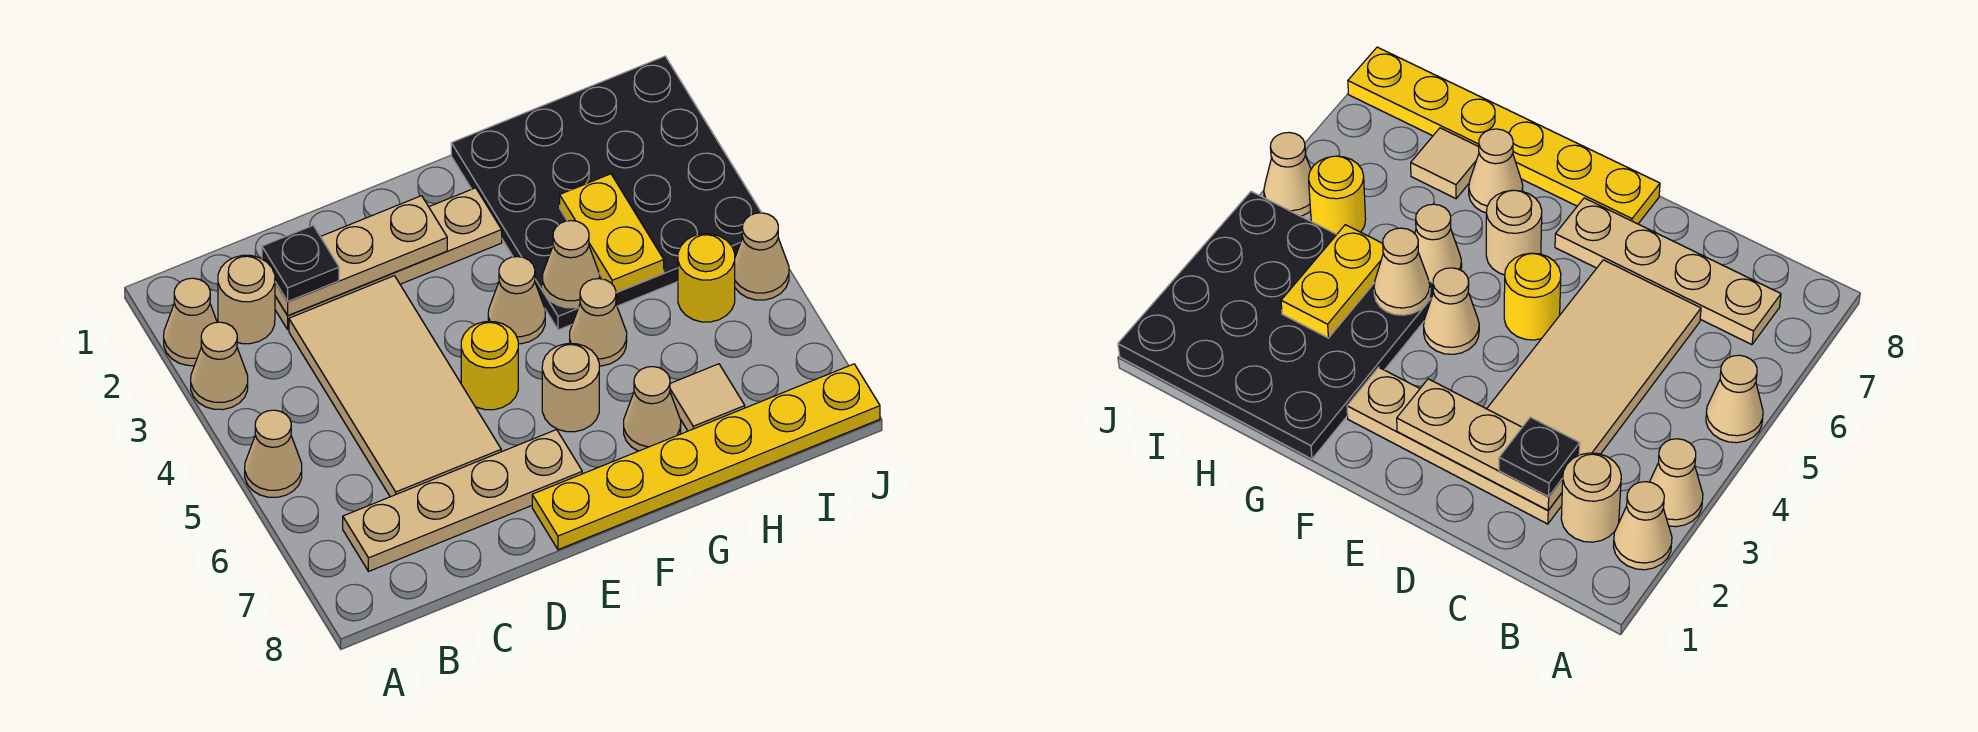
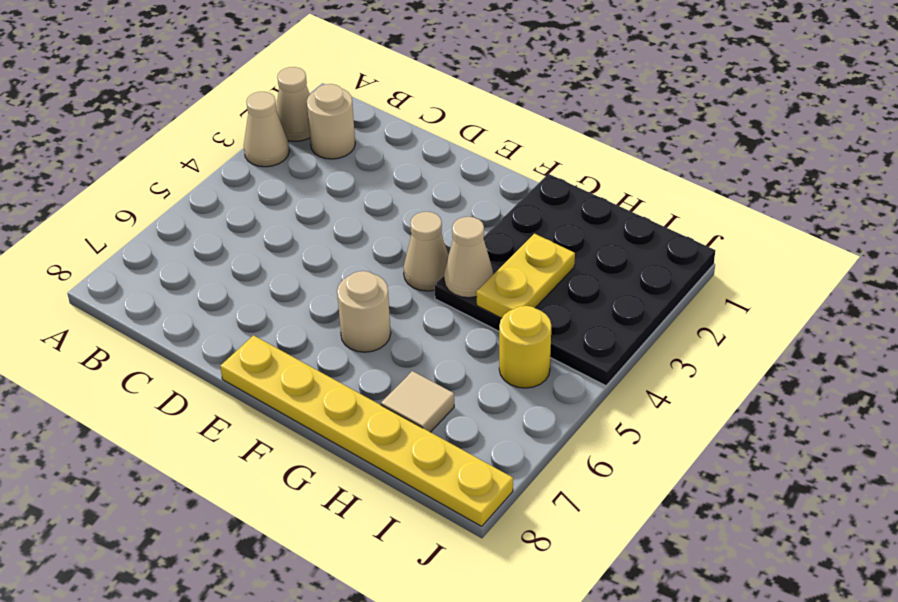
none -> tan cone A5 level 1
none -> tan plate B7:E7 level 1
none -> tan plate C2:F2 level 1

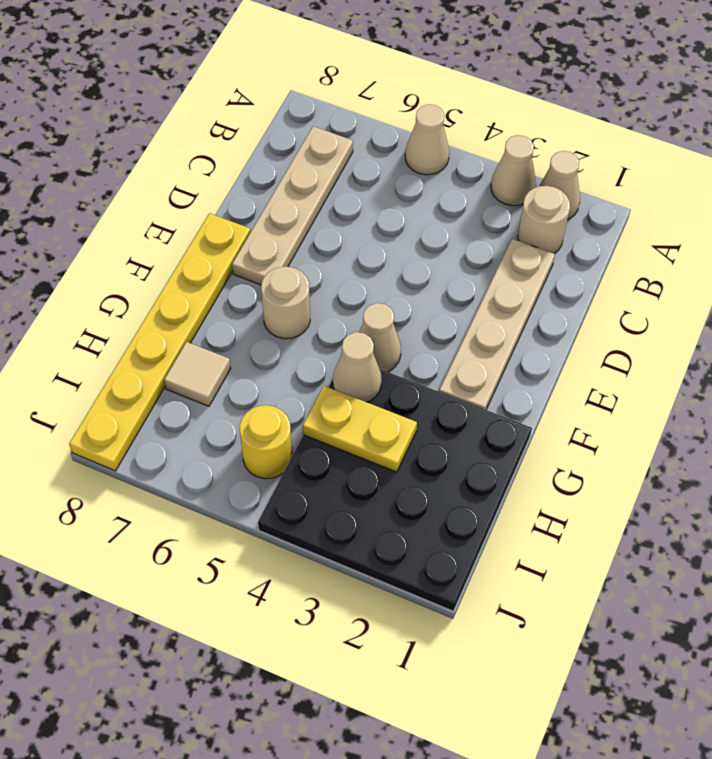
none -> tan tile C3:D6 level 1
none -> yellow round brick E5 level 1
none -> tan cone G5 level 1

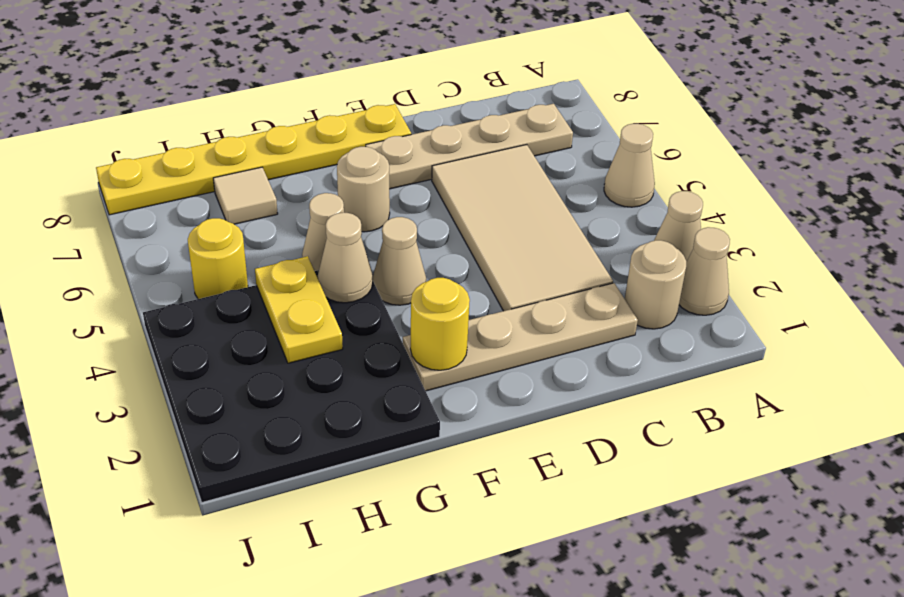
yellow round brick F2 level 2 -> yellow round brick E5 level 1
none -> tan cone G7 level 1
none -> tan cone J5 level 1
none -> tan plate C2:E2 level 2

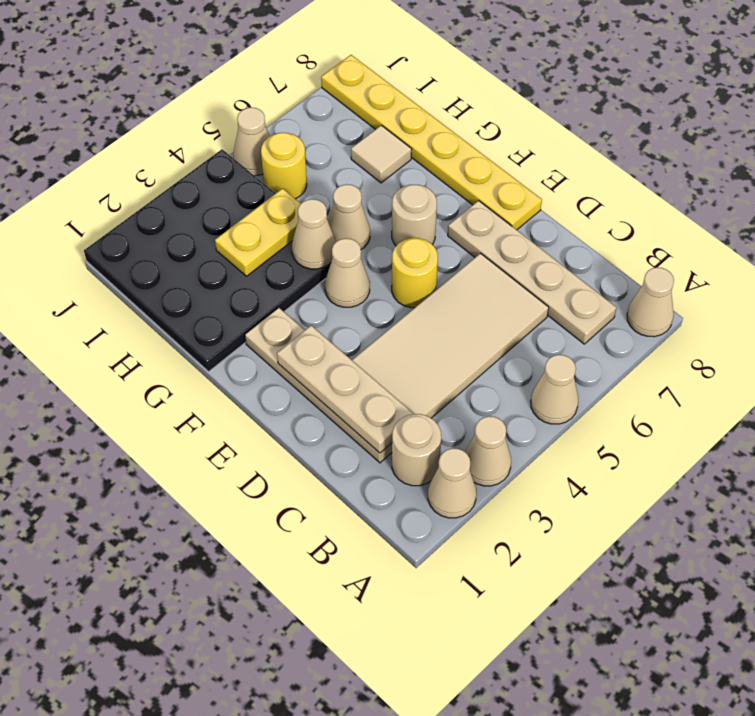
tan cone A8 level 1 -> tan cone G7 level 1
none -> black plate C2 level 3

